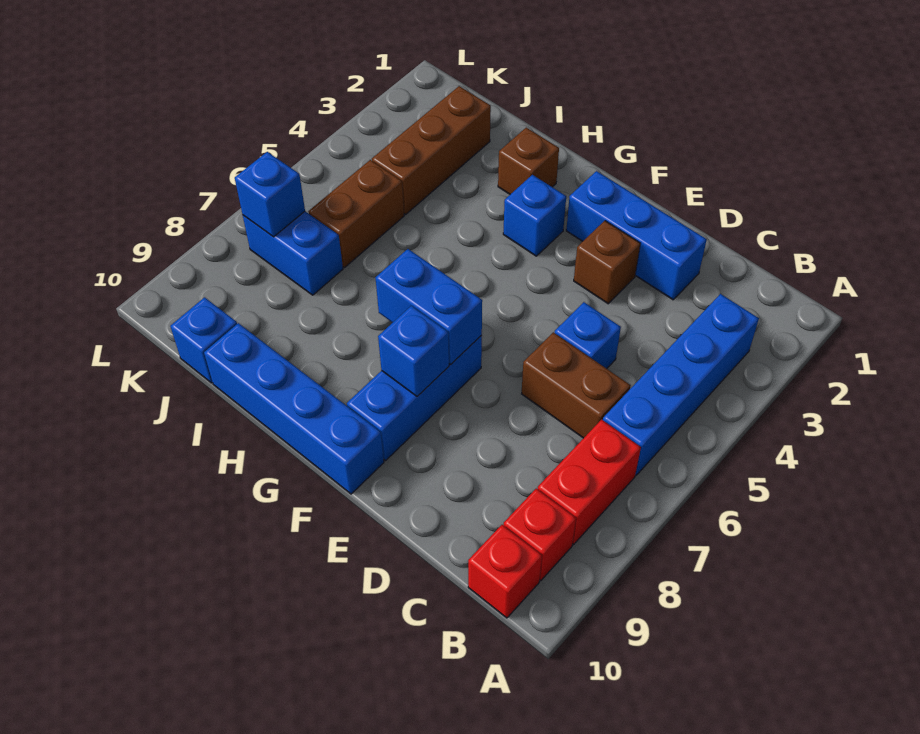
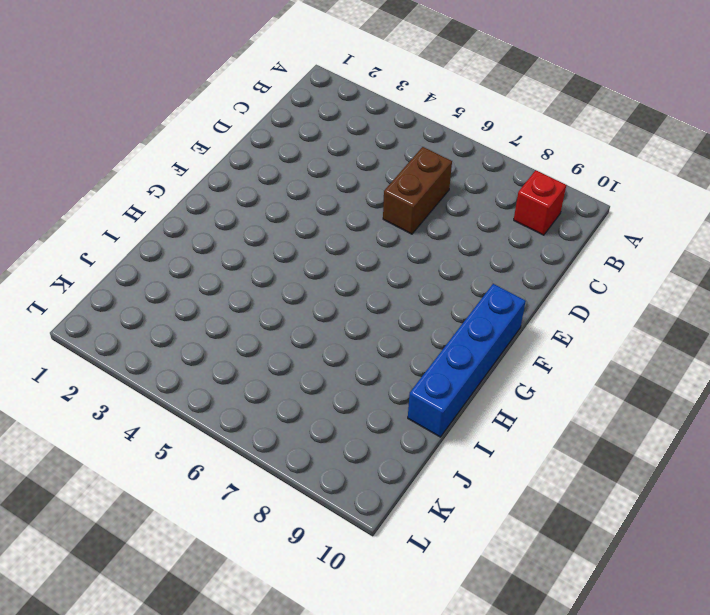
none -> blue brick B3:B6 level 1
none -> red brick B7:B8 level 1
none -> red brick B10 level 1

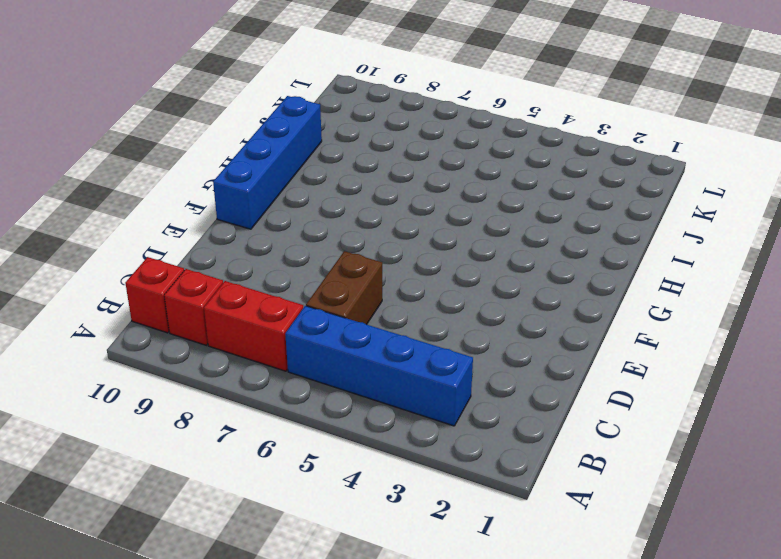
none -> blue brick D2:F2 level 1
none -> blue brick D5 level 1
none -> brown brick E3 level 1

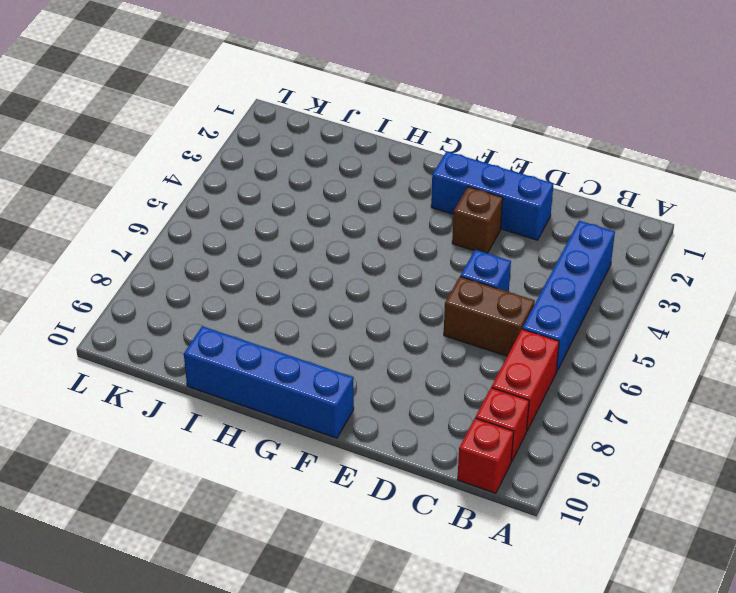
none -> blue brick F7:F9 level 1
none -> blue brick G3 level 1
none -> brown brick H2 level 1

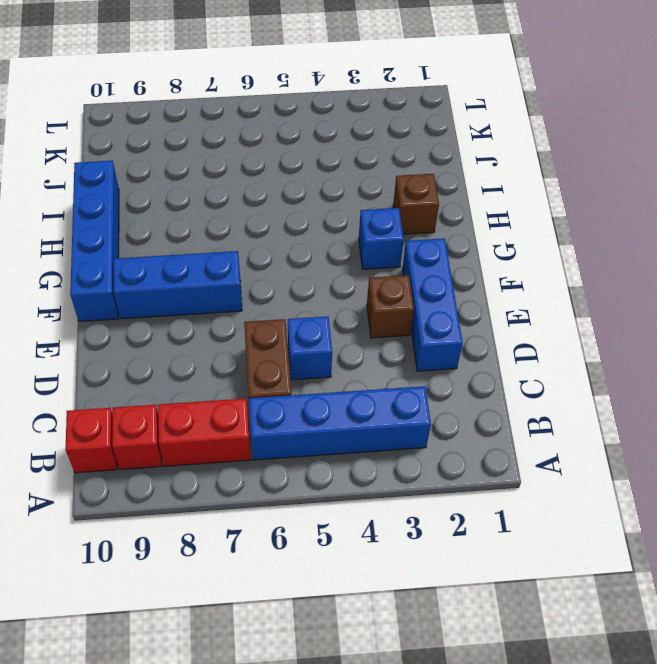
none -> brown brick J2:J4 level 1
none -> brown brick J5:J6 level 1
none -> blue brick J7:K7 level 1

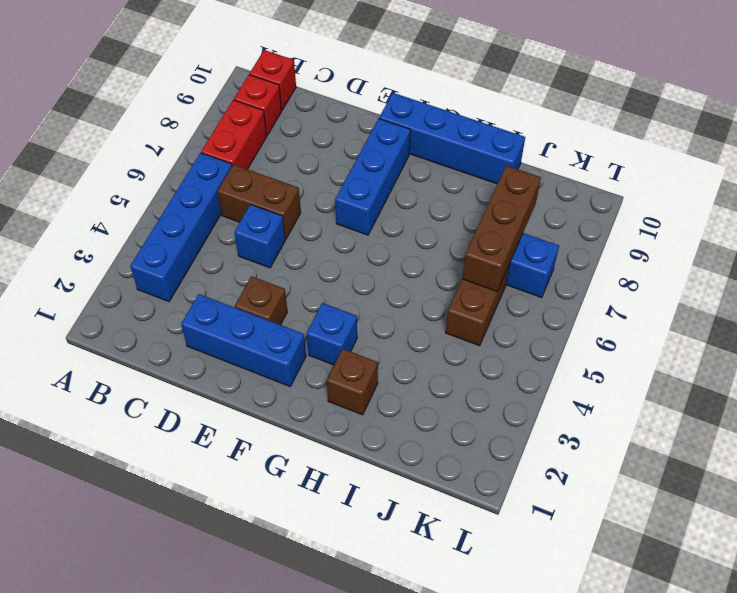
brown brick J6:J8 level 2 -> brown brick J2:J4 level 1
none -> blue brick J10 level 1
none -> blue brick F7:G7 level 2
none -> blue brick F8 level 2

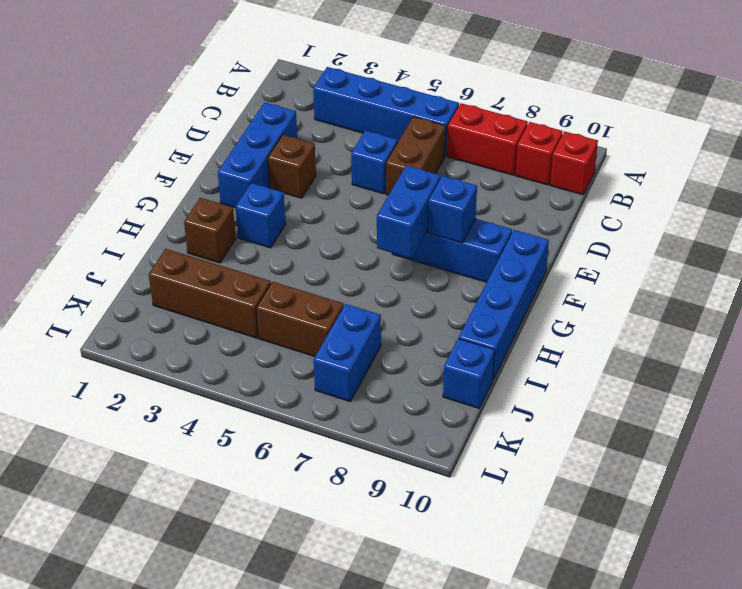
none -> blue brick K7 level 2

